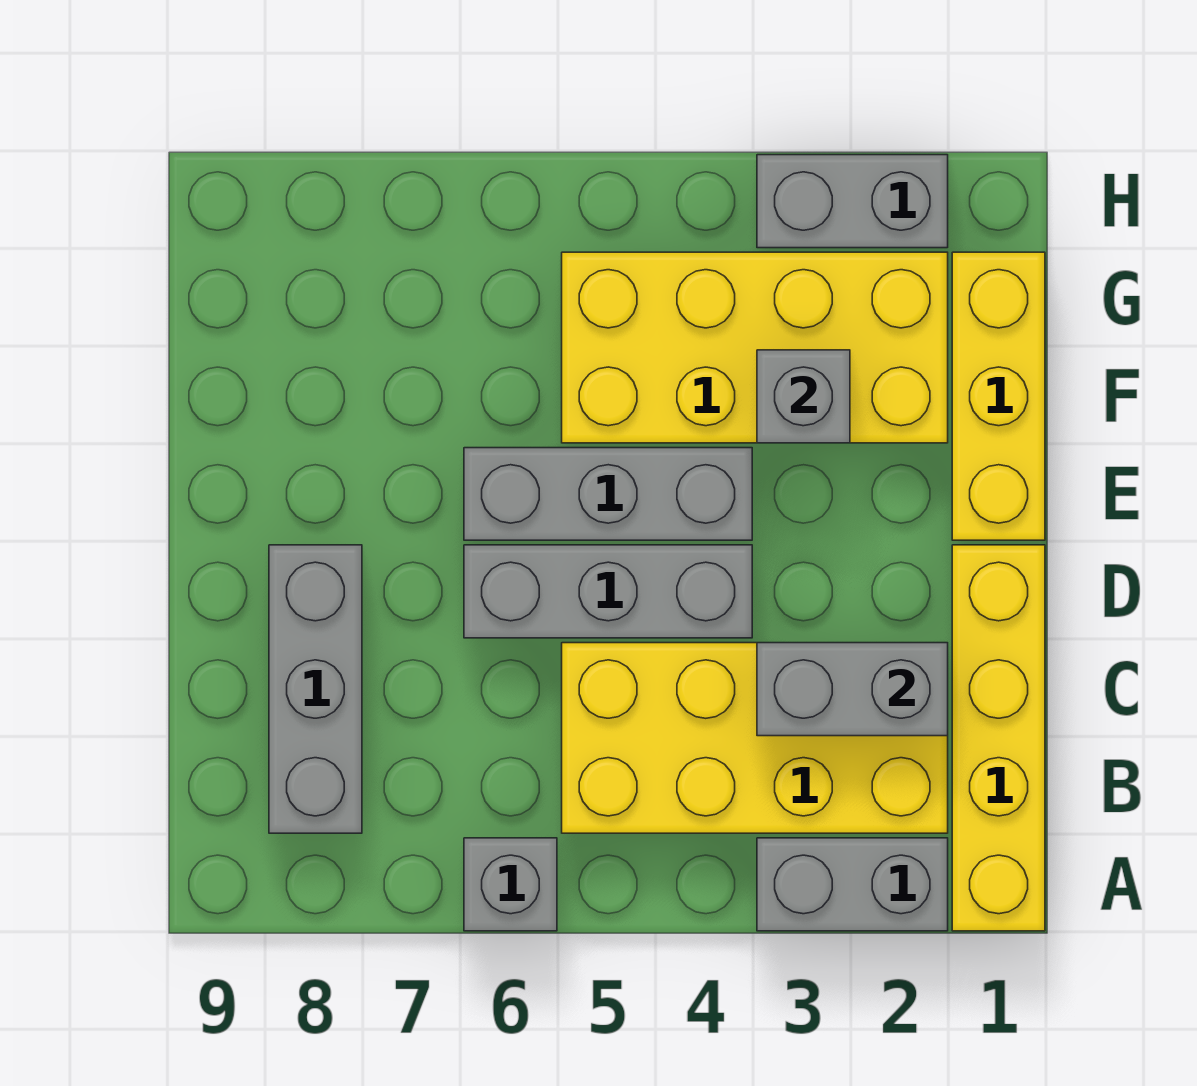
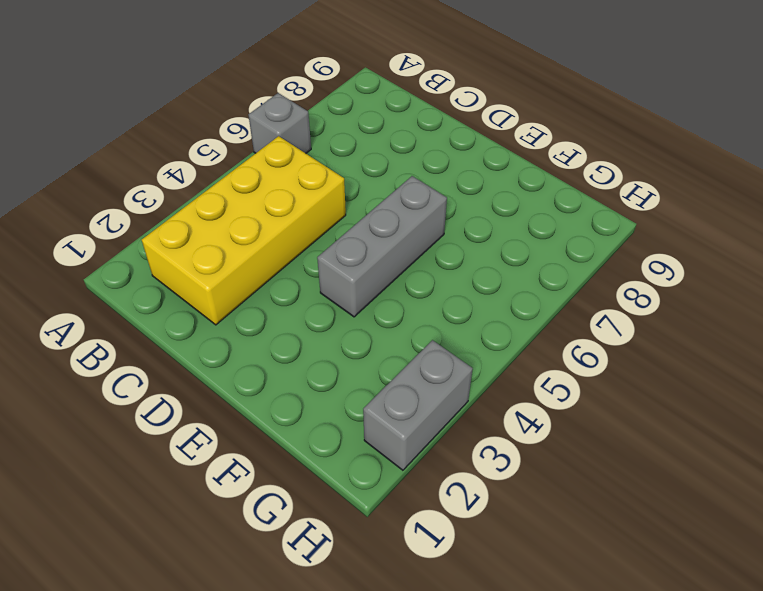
none -> yellow brick A1:D1 level 1
none -> grey brick A2:A3 level 1
none -> grey brick B8:D8 level 1

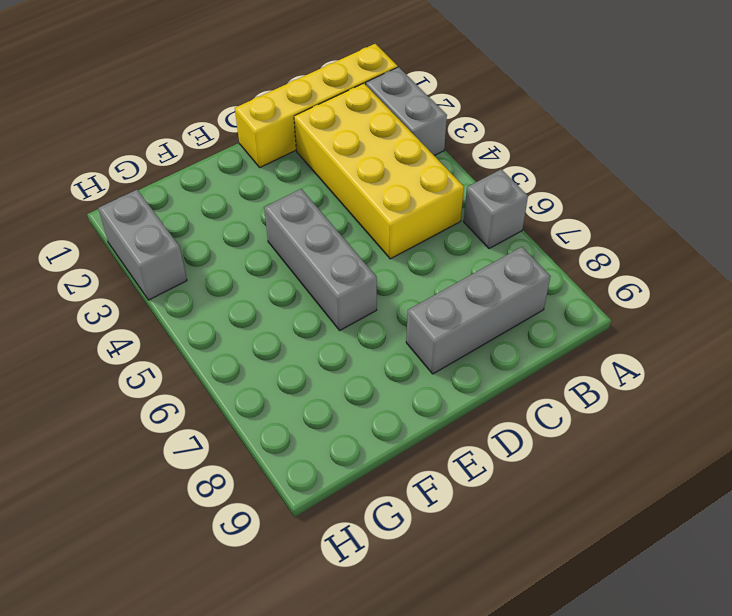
none -> grey brick D4:D6 level 1
none -> yellow brick E1:G1 level 1
none -> yellow brick F2:G5 level 1

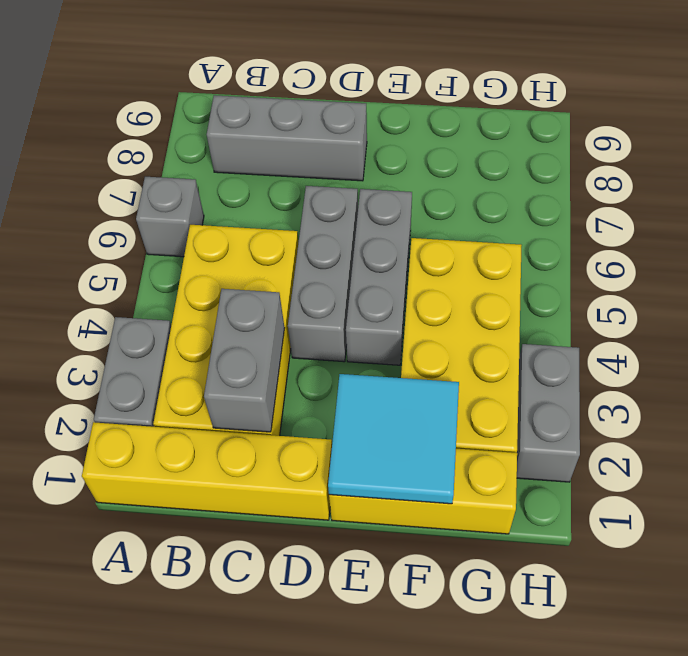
cyan tile E1:F2 level 2 -> none
none -> grey brick F3 level 2

